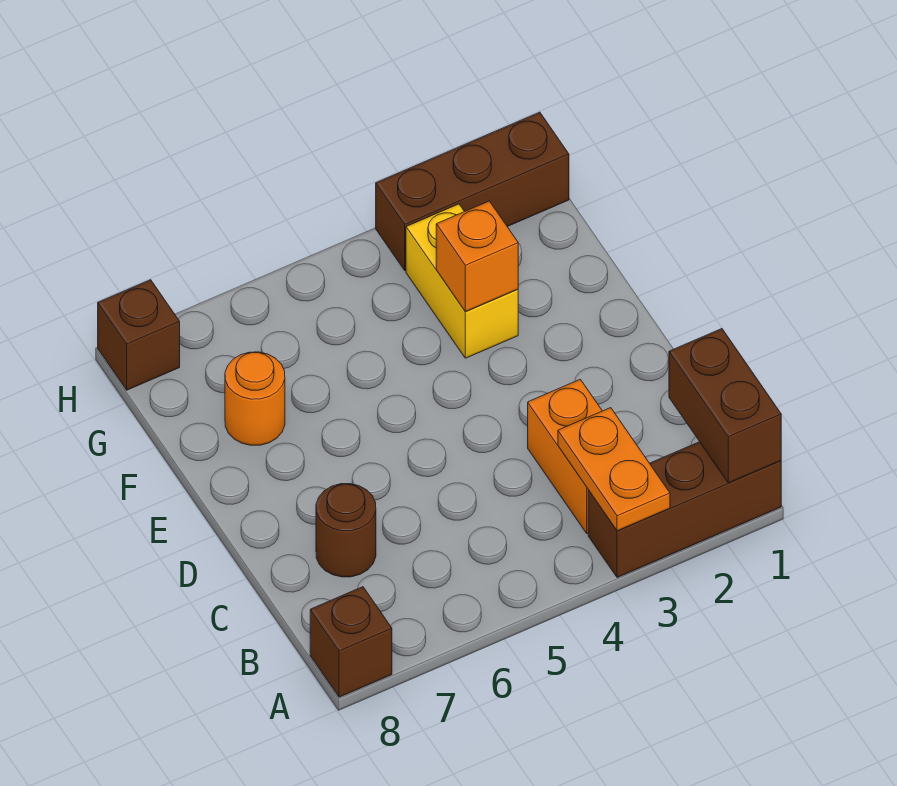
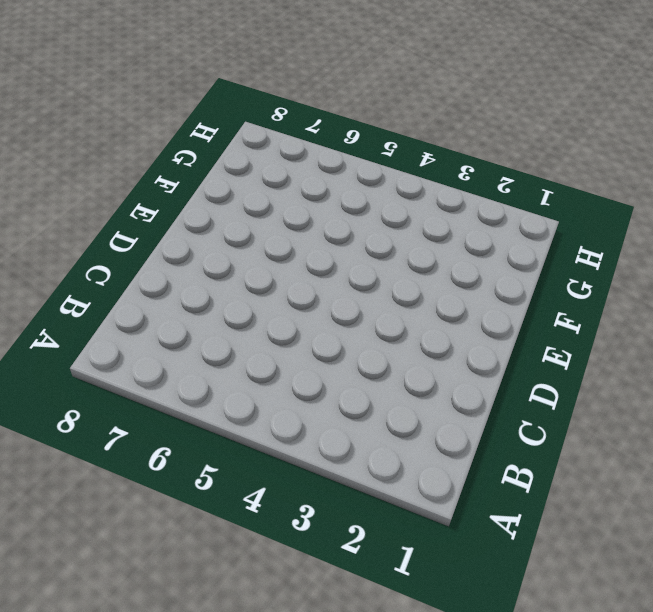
none -> brown brick A1:A3 level 1
none -> brown brick A8 level 1

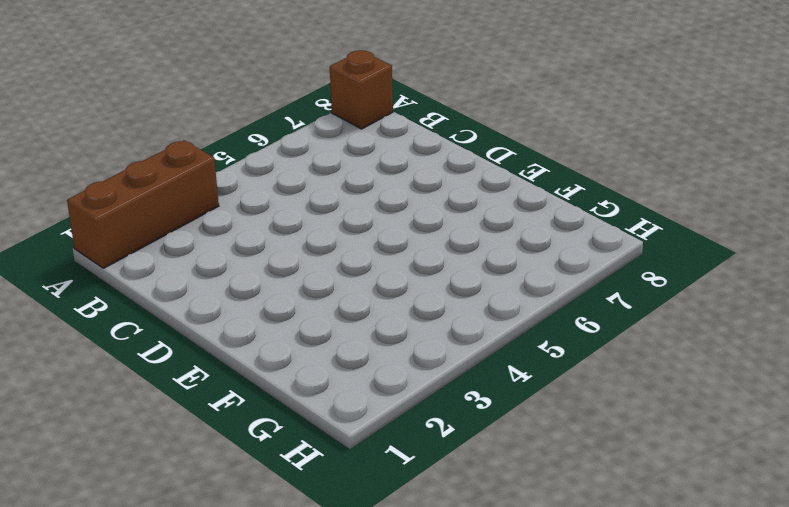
none -> orange brick B3:C3 level 1
none -> brown round brick C7 level 1

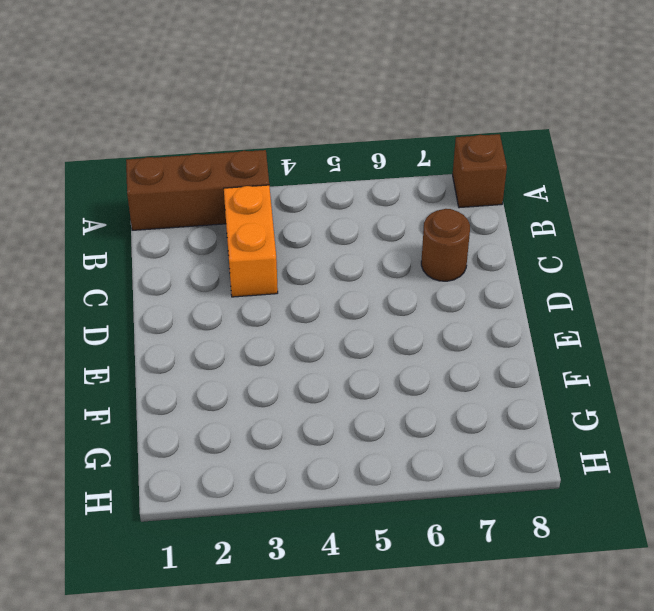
none -> yellow brick F3:G3 level 1
none -> orange round brick F7 level 1

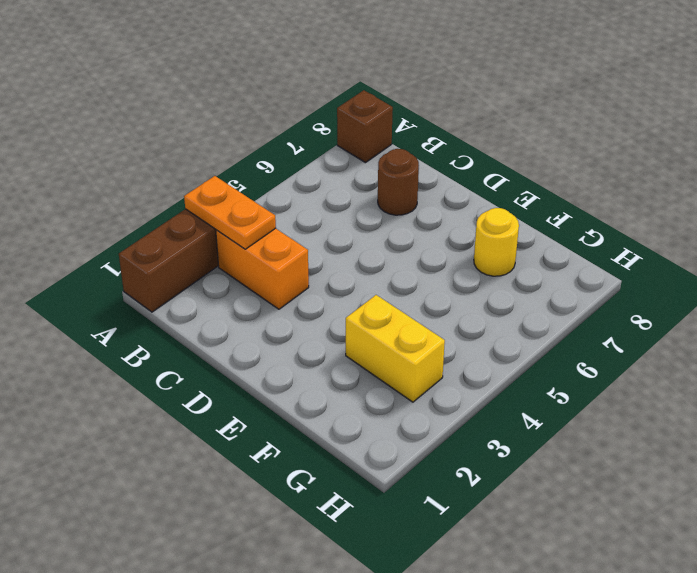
yellow round brick F7 level 1 -> orange round brick F7 level 1
none -> brown brick H1:H3 level 1
none -> brown brick H8 level 1

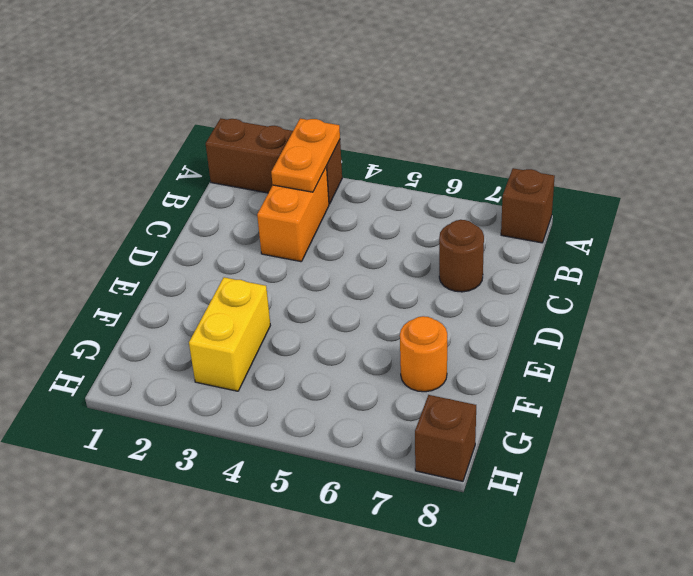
none -> brown brick H1:H3 level 1
none -> brown brick A1:B1 level 2

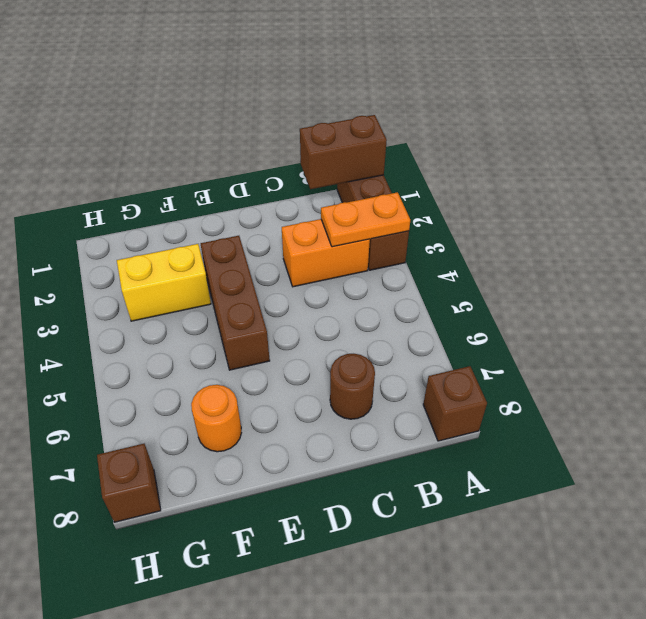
brown brick E3:E5 level 1 -> brown brick H1:H3 level 1
none -> orange brick F3 level 2

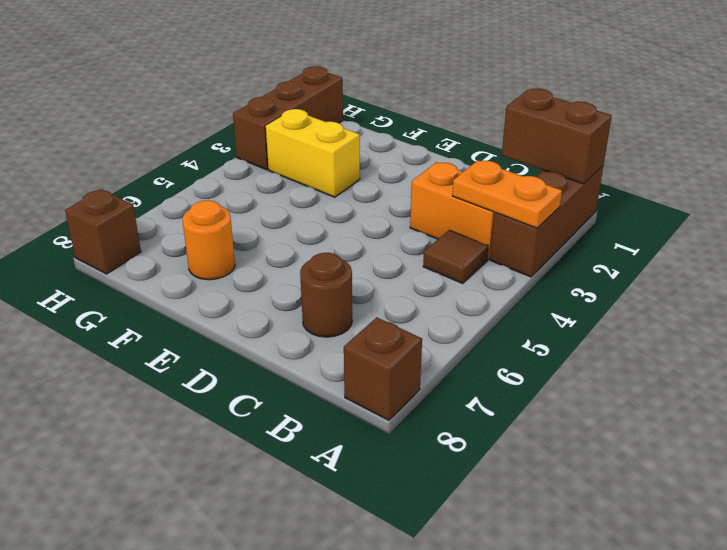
brown tile B4 level 1 -> none
none -> orange brick F3 level 2

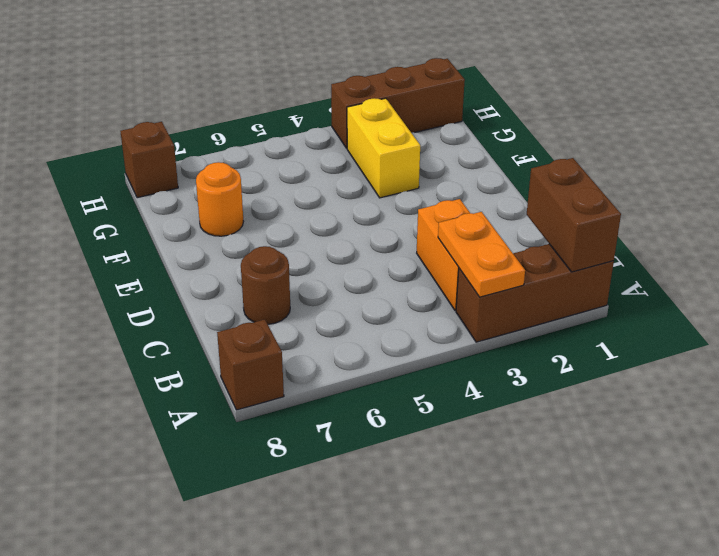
none -> orange brick F3 level 2

